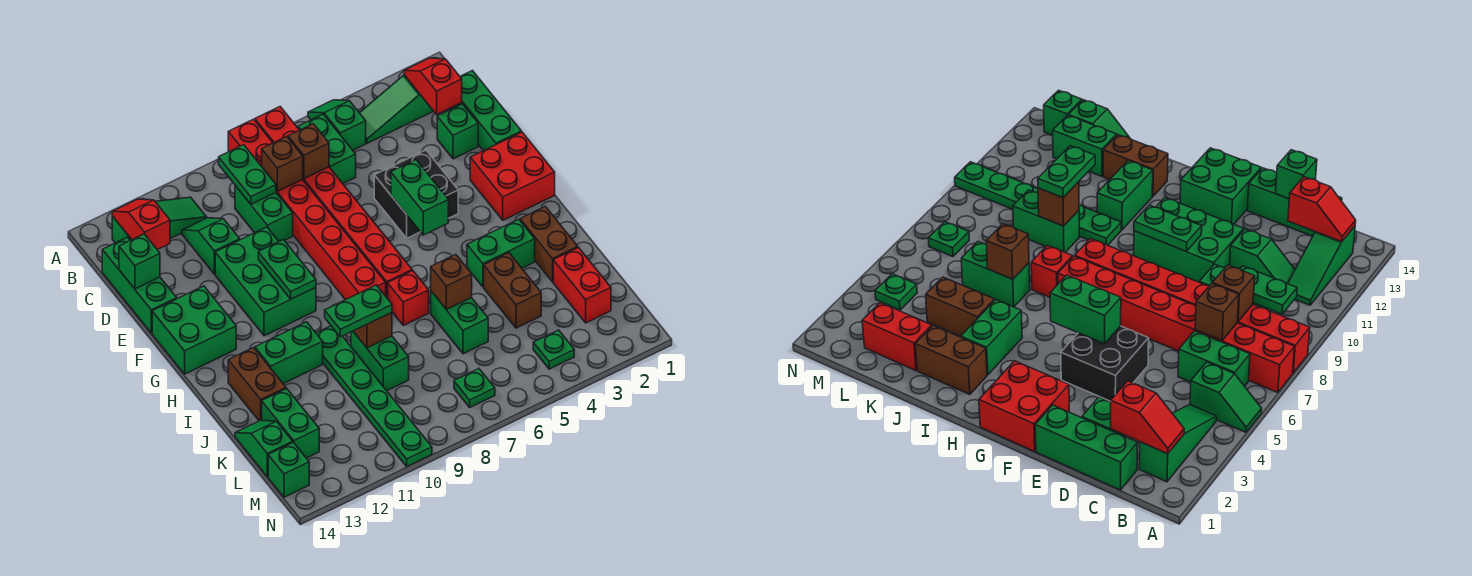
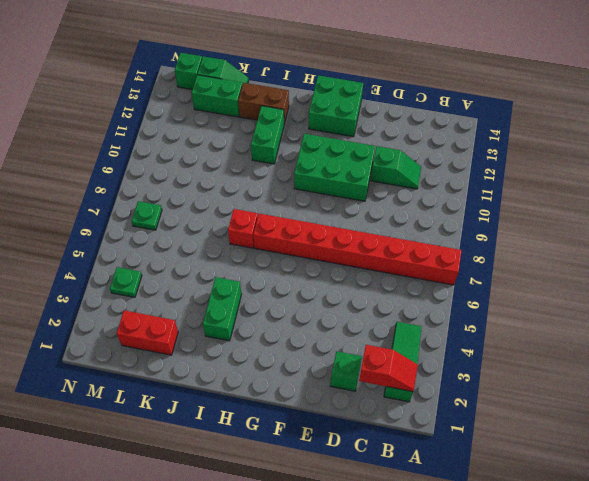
none -> green slope A5:B5 level 1 top B
none -> red brick A8:H8 level 1
none -> green brick B6:C6 level 1
none -> green slope B11:B13 level 1 top 13

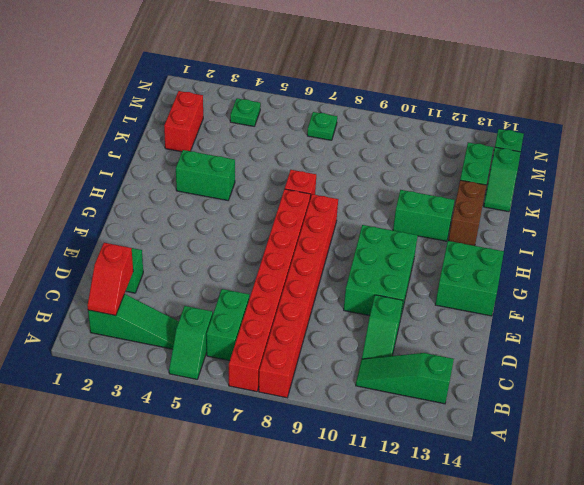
none -> green brick C1:E1 level 1
none -> green brick C9:D9 level 1
none -> green brick C14:E14 level 1
none -> black brick E4:F5 level 1

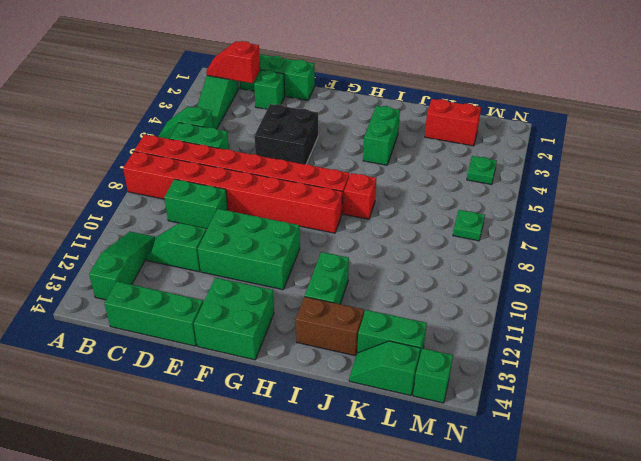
none -> red brick F1:G2 level 1
none -> brown brick I2:J2 level 1
none -> green plate I10:N10 level 1
none -> brown brick J4:K4 level 1

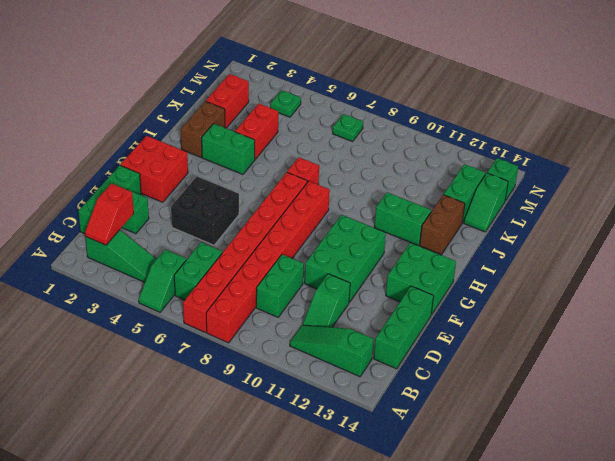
red brick J4:K4 level 1 -> brown brick J4:K4 level 1
none -> green plate I10:N10 level 1
none -> green brick J6:K6 level 1
none -> green brick J9:K9 level 1
none -> green plate B9:C9 level 2

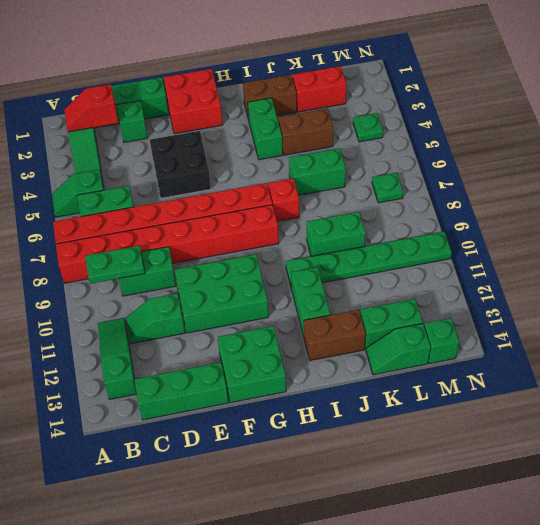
none -> red slope B13:C13 level 2 top C
none -> brown brick C7 level 2
none -> brown brick C8 level 2
none -> green brick D14 level 2

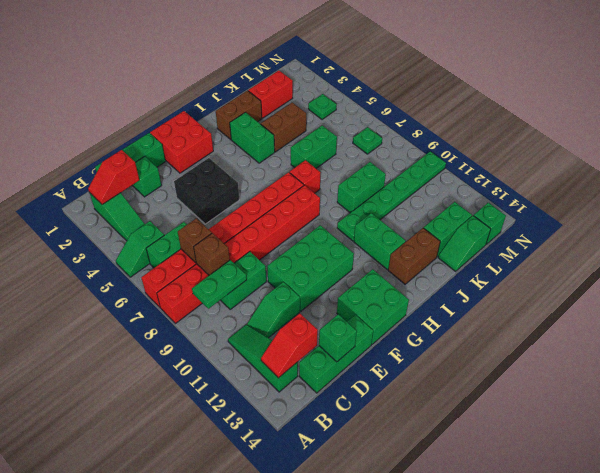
none -> green brick F5:G5 level 2
none -> green plate F10:G10 level 2
none -> brown brick J6 level 2
none -> brown brick J9 level 2

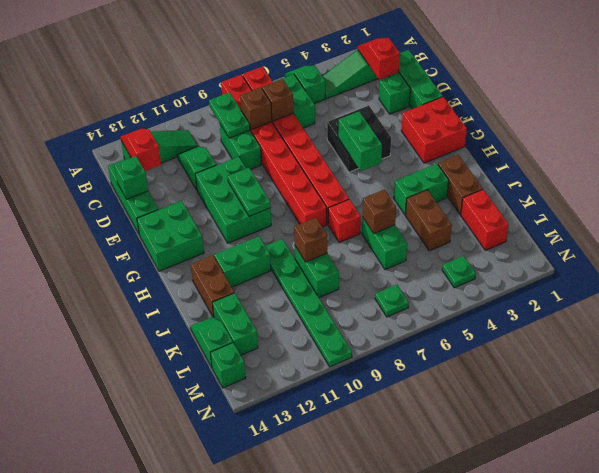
none -> green plate J9:J10 level 3

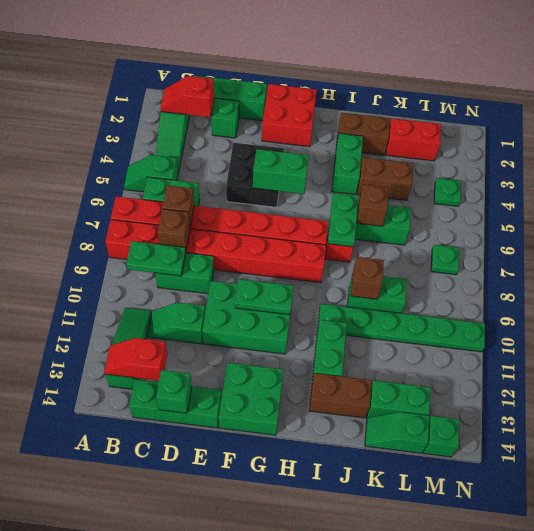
green plate I6:I7 level 2 -> green plate J9:J10 level 3

